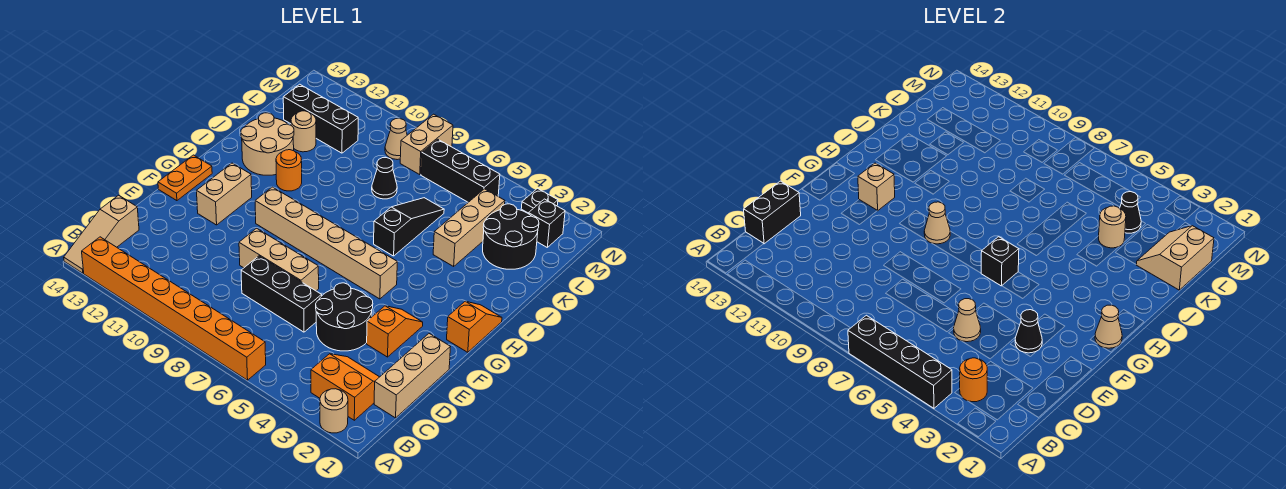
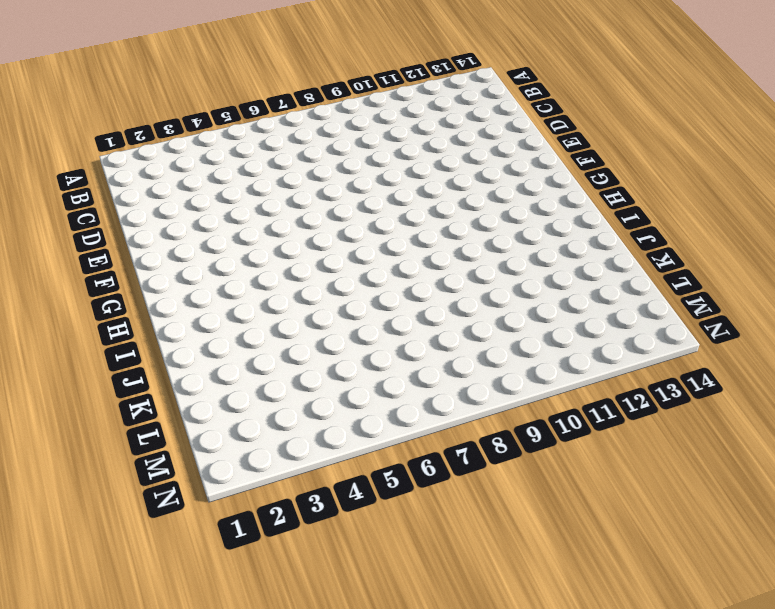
none -> tan round brick A2 level 1
none -> orange brick A6:A13 level 1
none -> tan slope A14:C14 level 1 top C
none -> orange slope B2:C3 level 1 top B

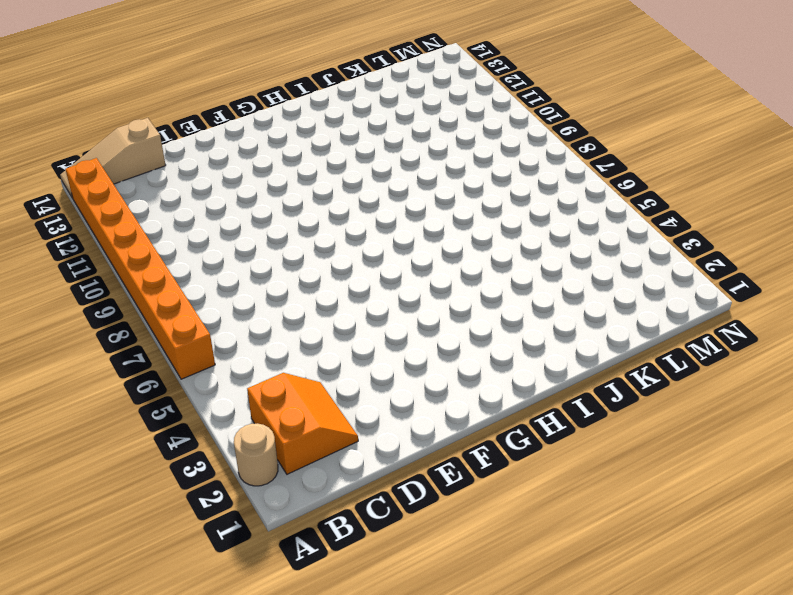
none -> tan brick C1:E1 level 1
none -> black round brick D4:E5 level 1
none -> black brick D6:D8 level 1
none -> orange slope E3:F3 level 1 top E

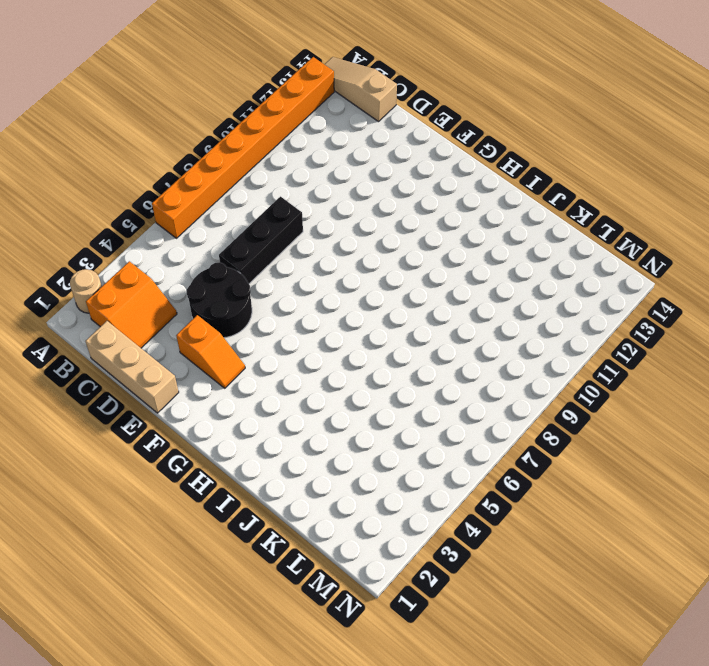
none -> tan brick E7:E9 level 1
none -> tan brick F12:G12 level 1
none -> orange plate F14:G14 level 1
none -> orange slope G1:H1 level 1 top G

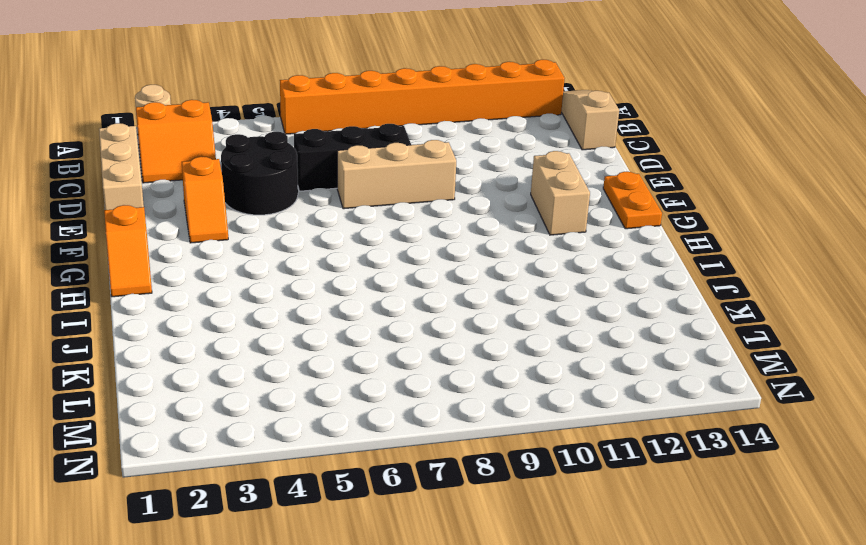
none -> tan brick G5:G10 level 1
none -> black slope I6:K6 level 1 top I
none -> orange round brick I11 level 1
none -> tan round brick I12:J13 level 1

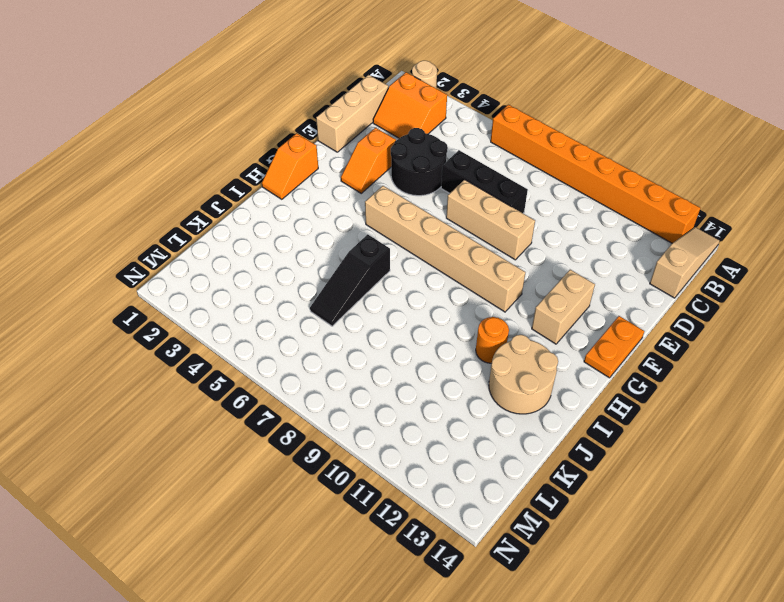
none -> tan brick J4:L4 level 1
none -> black round brick K2:L3 level 1
none -> black cone K8 level 1
none -> tan round brick K12 level 1

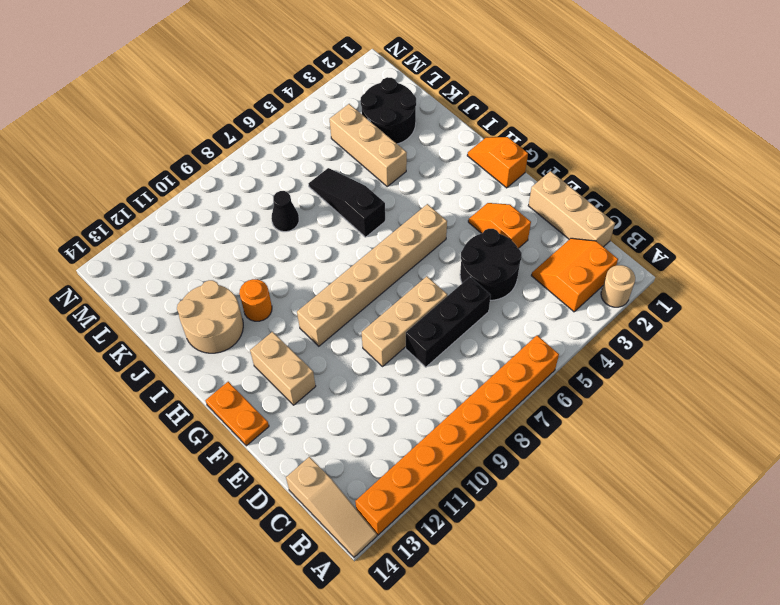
none -> tan round brick K12 level 1
none -> black brick L11:L13 level 1
none -> black brick M2 level 1
none -> black brick M5:M7 level 1

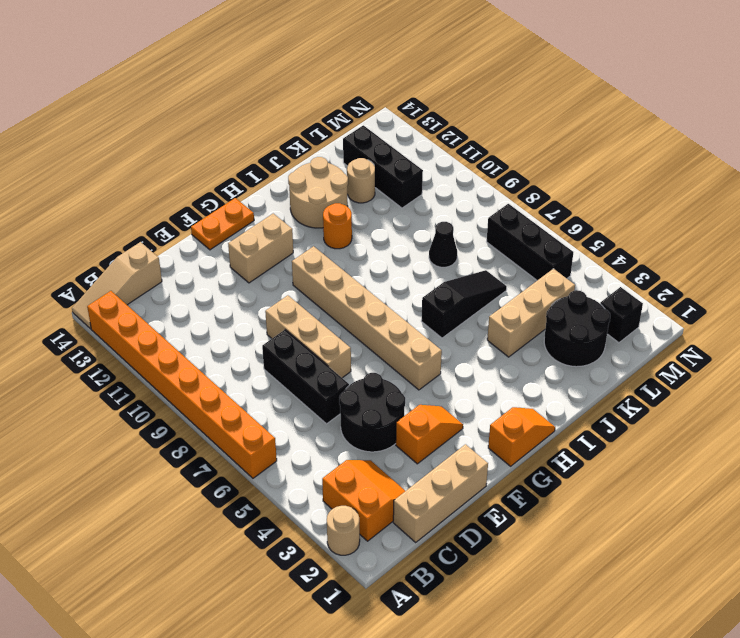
none -> tan brick M8:N8 level 1
none -> tan cone M9 level 1
none -> black plate N3 level 1
none -> black brick A4:A7 level 2

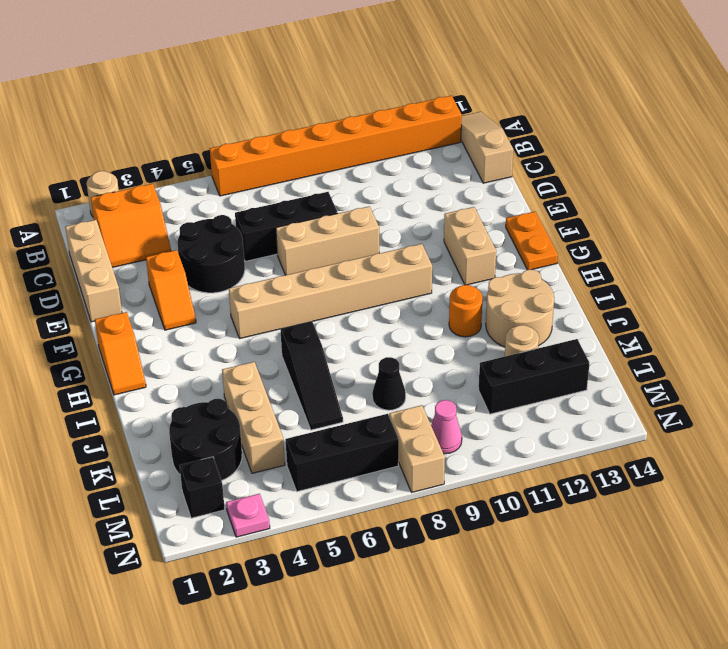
pink cone M9 level 1 -> tan cone M9 level 1
pink plate N3 level 1 -> black plate N3 level 1
none -> black brick A4:A7 level 2
none -> orange round brick B3 level 2
none -> black brick C14:D14 level 2
none -> tan cone D5 level 2

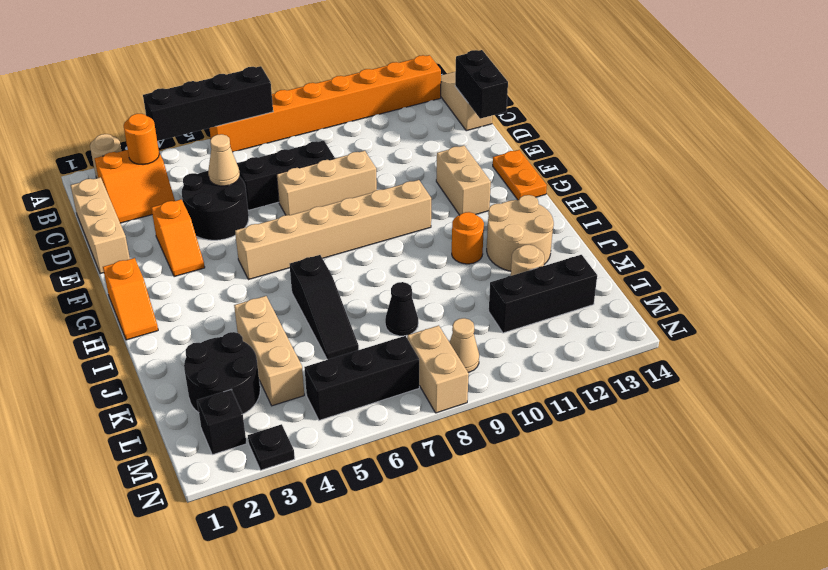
none -> black cone E3 level 2
none -> tan cone G1 level 2
none -> black brick G6 level 2
none -> tan cone G9 level 2

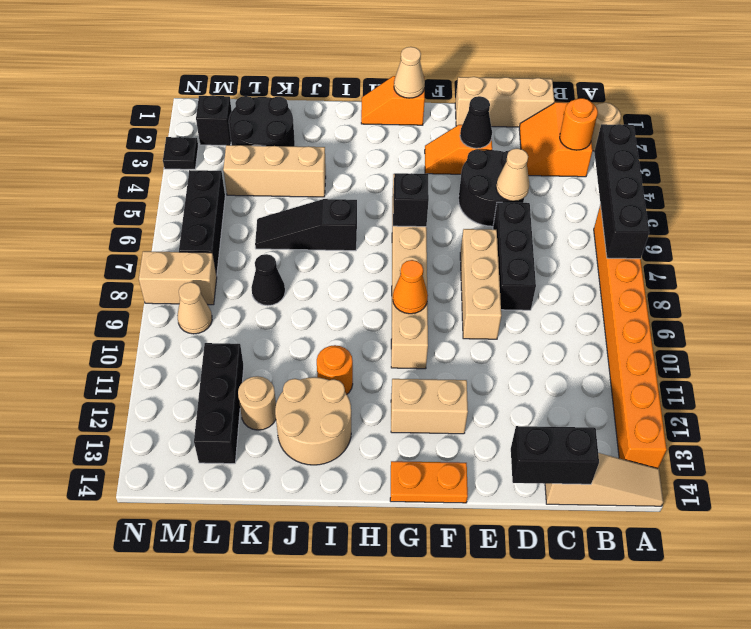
orange cone G9 level 2 -> tan cone G9 level 2
none -> tan brick G12 level 2
none -> tan slope K1:L2 level 2 top 1
none -> tan round brick K4 level 2
none -> black cone L4 level 2

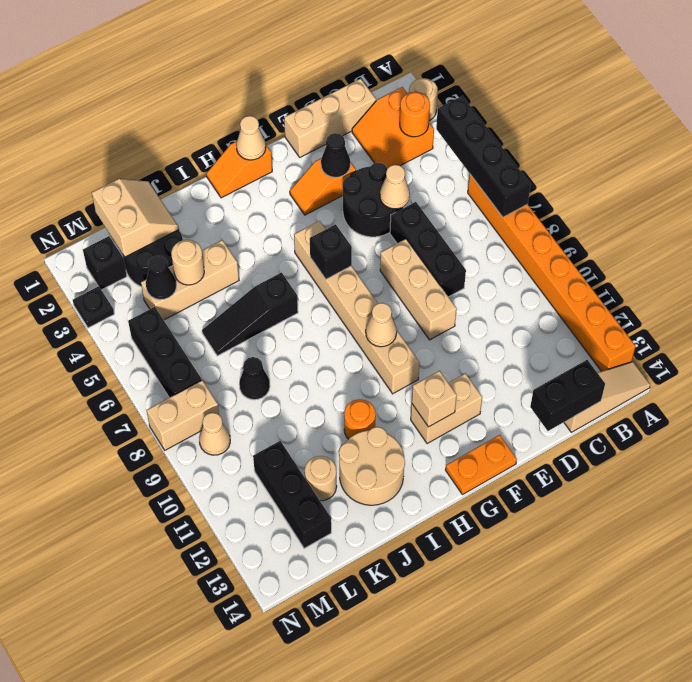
tan slope K1:L2 level 2 top L -> tan slope K1:L2 level 2 top 1

